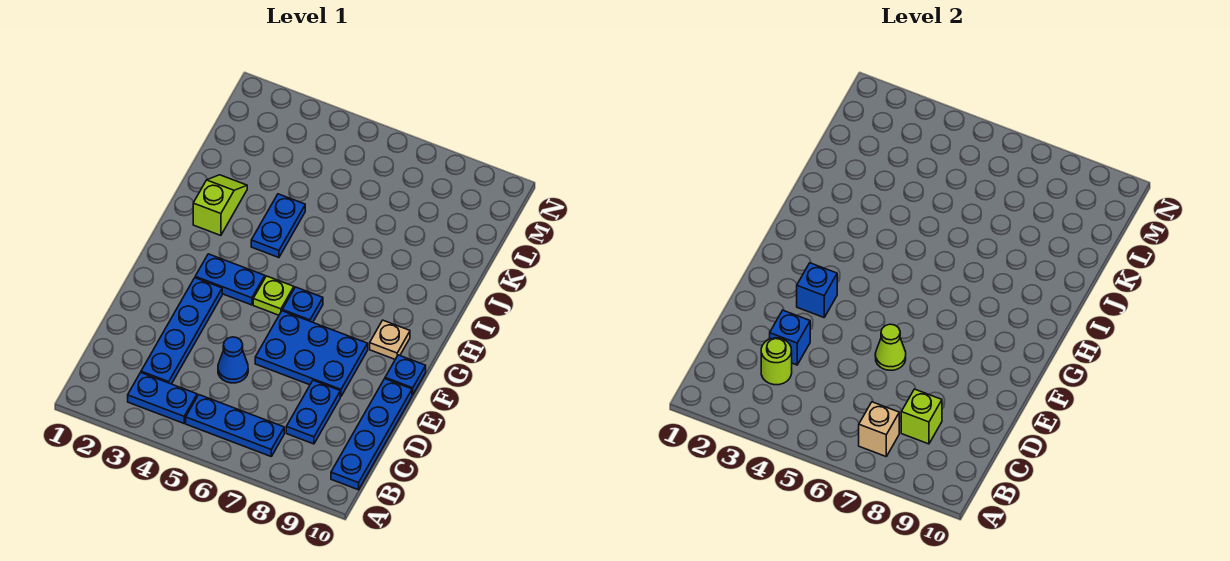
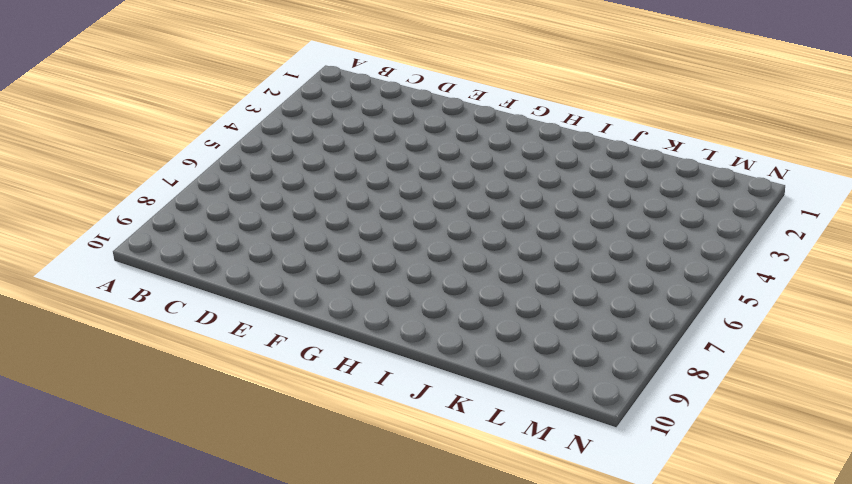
none -> blue plate B3:B4 level 1
none -> blue plate B5:B7 level 1
none -> blue plate B10:E10 level 1

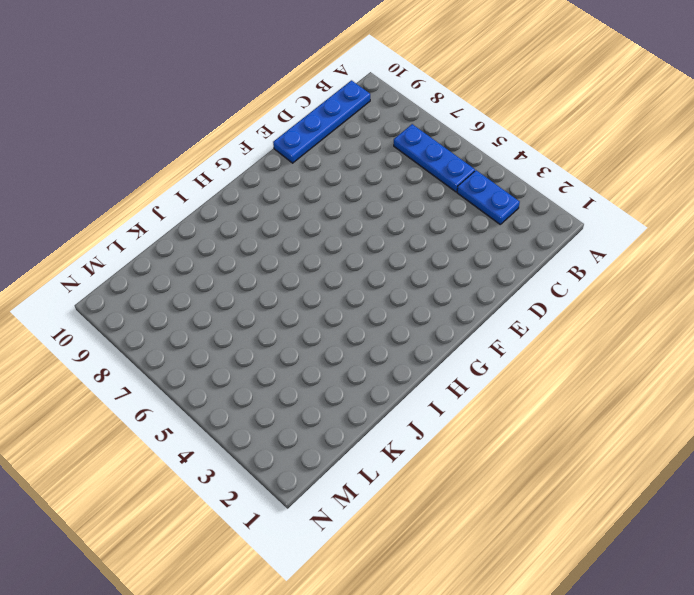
none -> blue plate C3:F3 level 1
none -> blue plate C8:D8 level 1
none -> blue cone D5 level 1

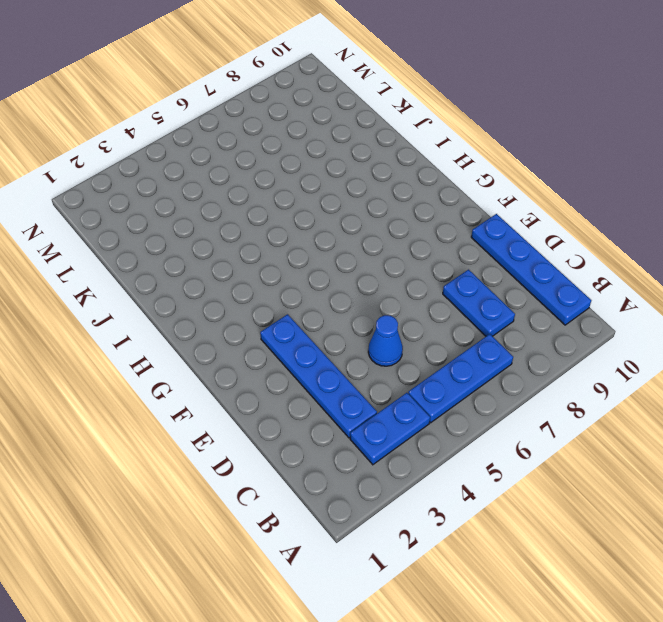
none -> blue plate E6:F8 level 1
none -> blue plate F10 level 1
none -> blue plate G3:G4 level 1

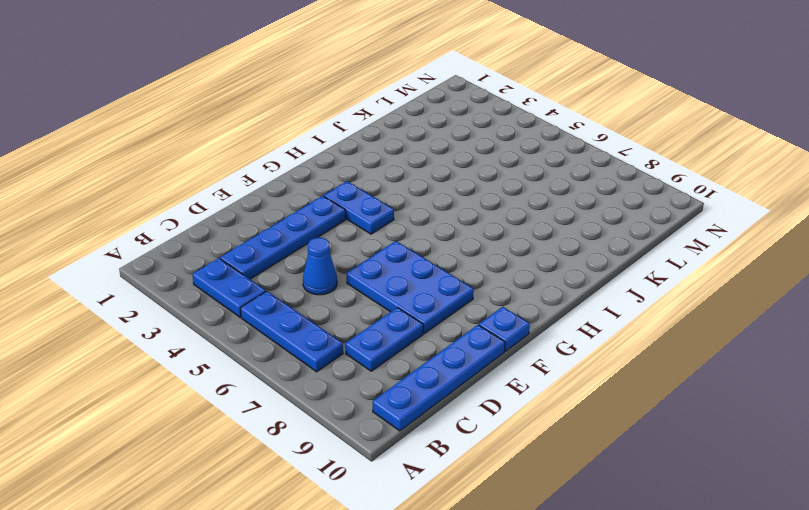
none -> lime plate G5 level 1
none -> blue plate G6 level 1
none -> tan plate G9 level 1

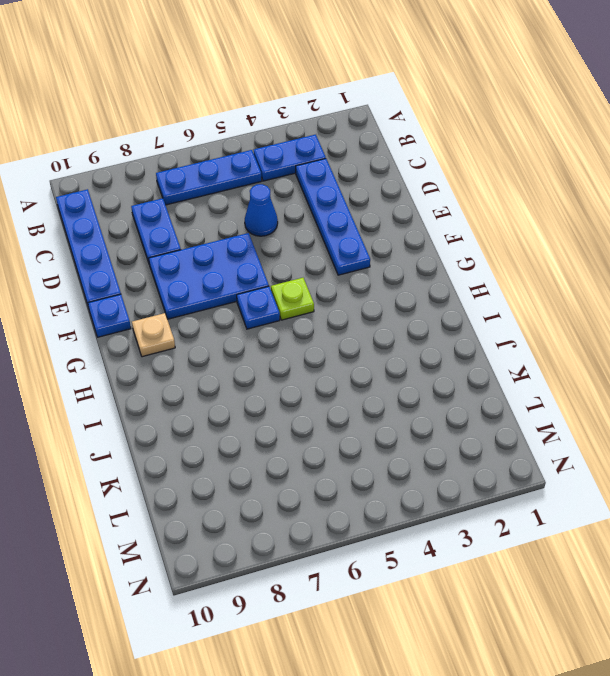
none -> blue plate G3:G4 level 1
none -> lime slope I2:J2 level 1 top I
none -> blue plate I4:J4 level 1

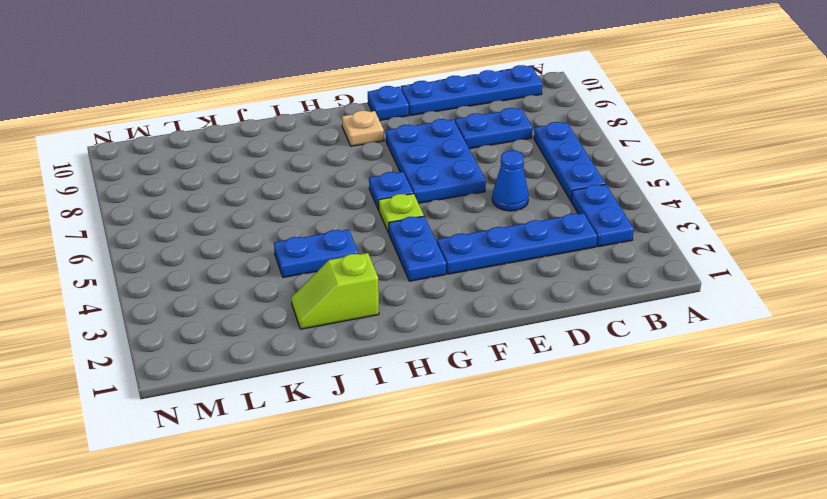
none -> tan brick B7 level 2
none -> lime round brick C3 level 2
none -> lime brick C8 level 2

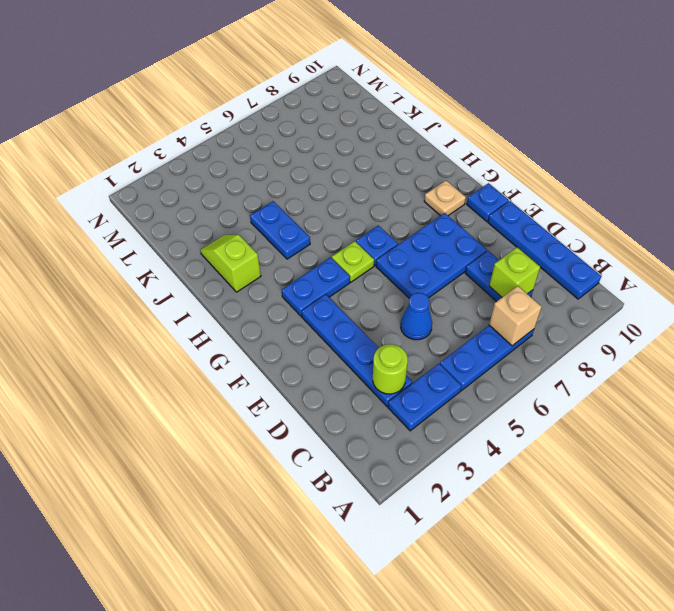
none -> blue brick D3 level 2
none -> lime cone E6 level 2
none -> blue brick F3 level 2

